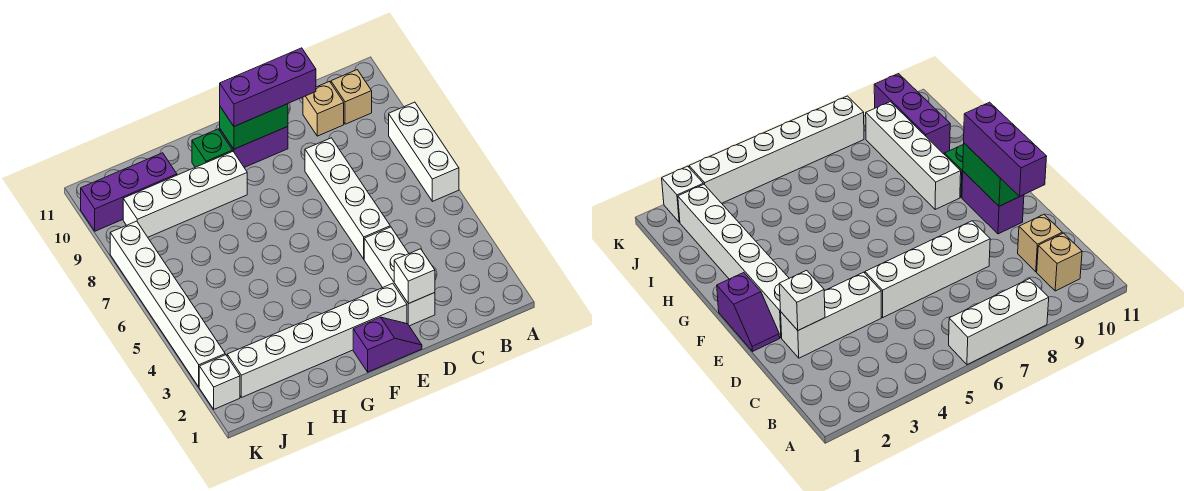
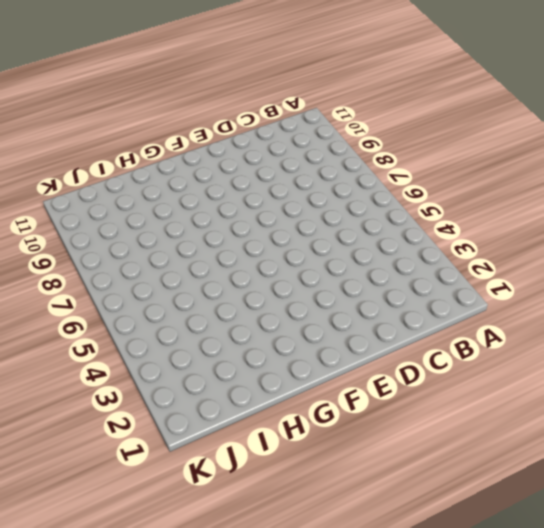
none -> white brick A6:A8 level 1
none -> tan brick B10 level 1
none -> tan brick C10 level 1

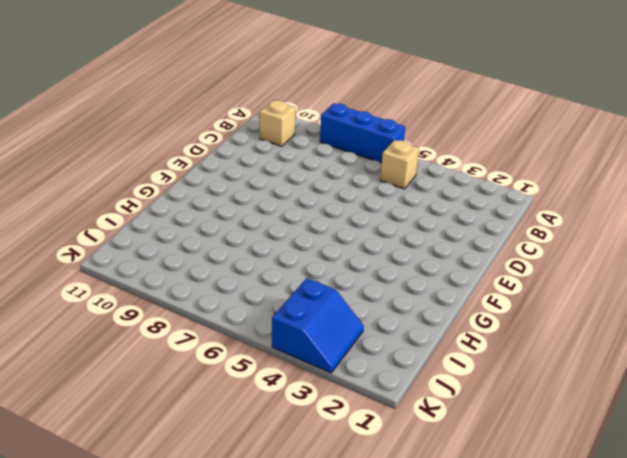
blue brick A6:A8 level 1 -> white brick A6:A8 level 1
tan brick B5 level 1 -> tan brick C10 level 1
blue slope J3:K4 level 1 top 4 -> white brick K3:K8 level 1
none -> white brick D2:D4 level 1
none -> white brick D5:D8 level 1
none -> purple slope E1:F1 level 1 top F

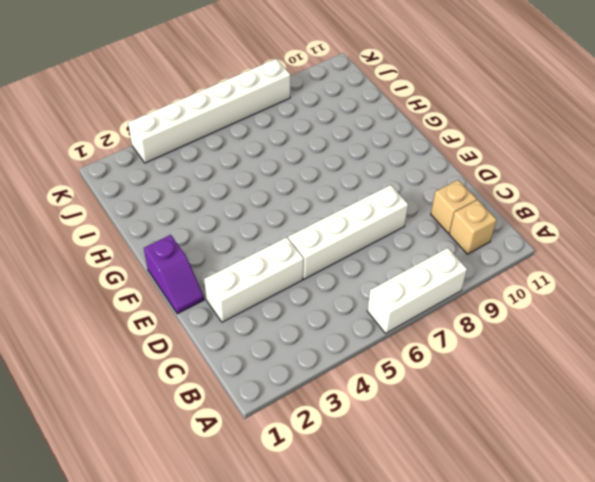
none -> white brick E2:J2 level 1
none -> purple brick E10:F10 level 1
none -> white brick G9:J9 level 1

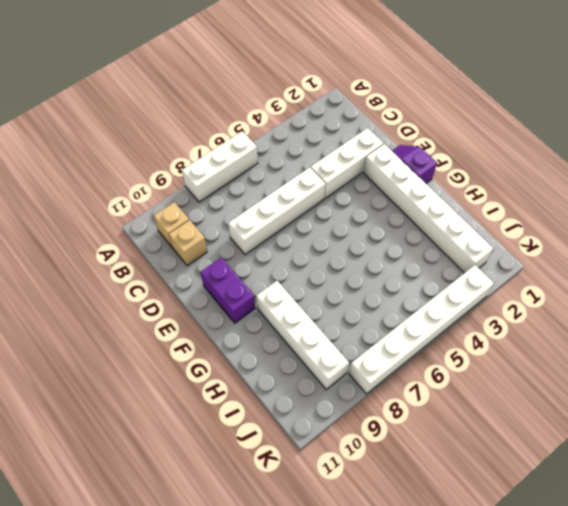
none -> green brick G10 level 1
none -> purple brick I10:K10 level 1
none -> white brick K2 level 1

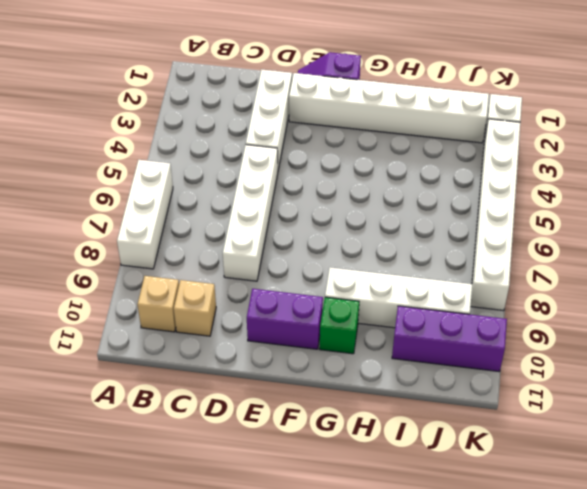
none -> white brick D2 level 2
none -> green brick E10:F10 level 2
none -> purple brick D10:F10 level 3

